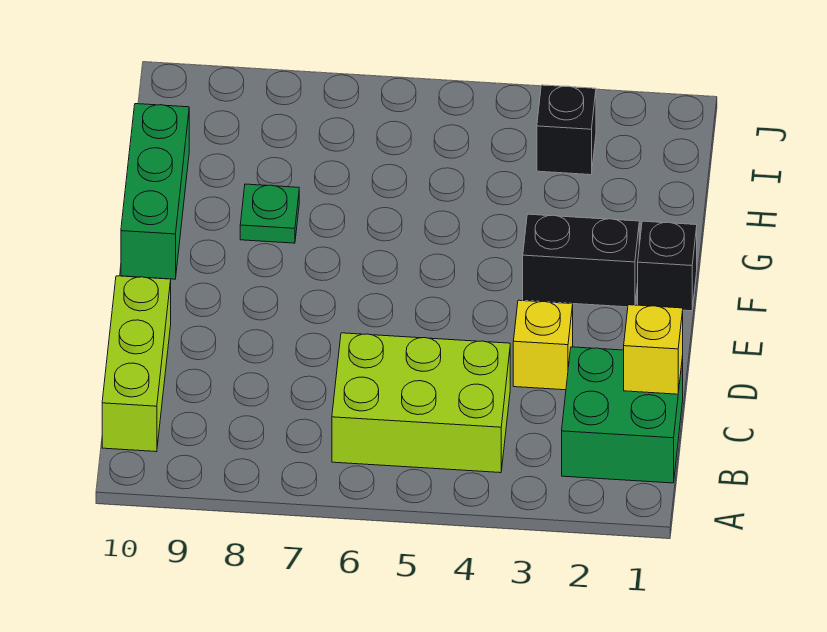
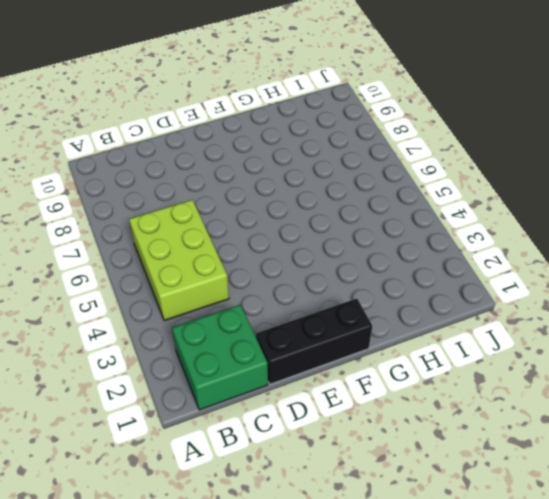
black brick D1:F1 level 1 -> black brick F1 level 1
none -> lime brick B10:D10 level 1
none -> yellow brick D3 level 1

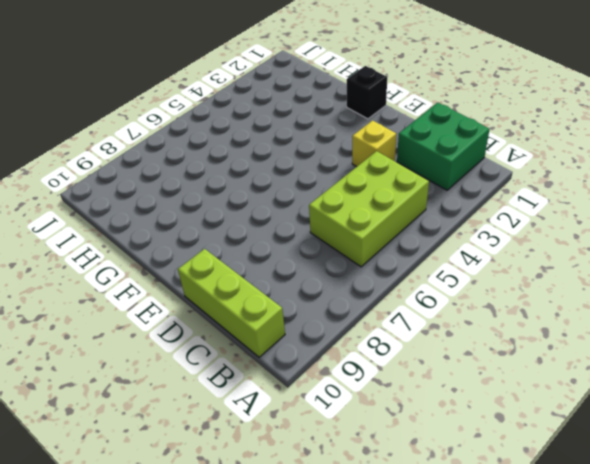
none -> black brick F2:F3 level 1
none -> green brick F10:H10 level 1

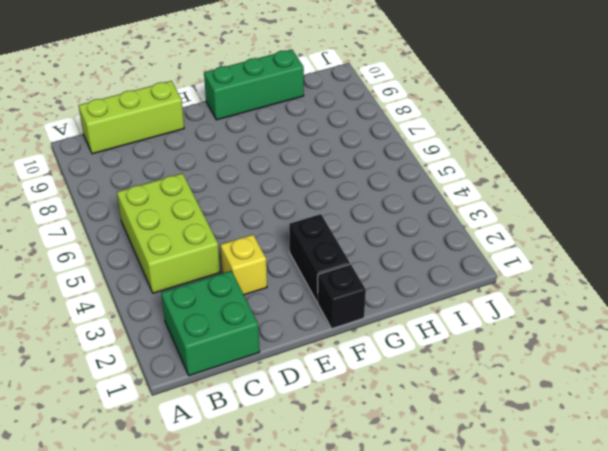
none -> green plate G8 level 1
none -> black brick I3 level 1

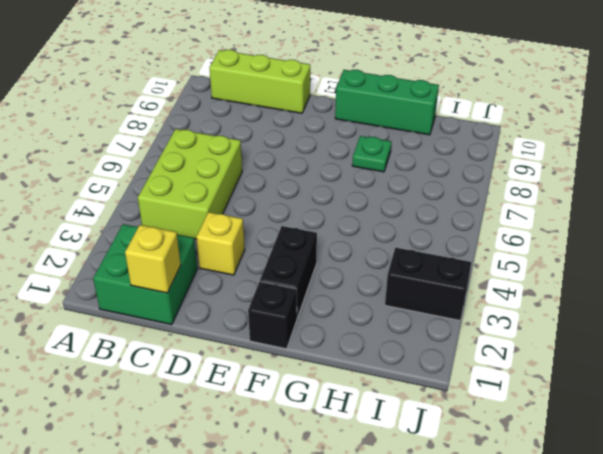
black brick I3:J3 level 1 -> black brick I3 level 1

